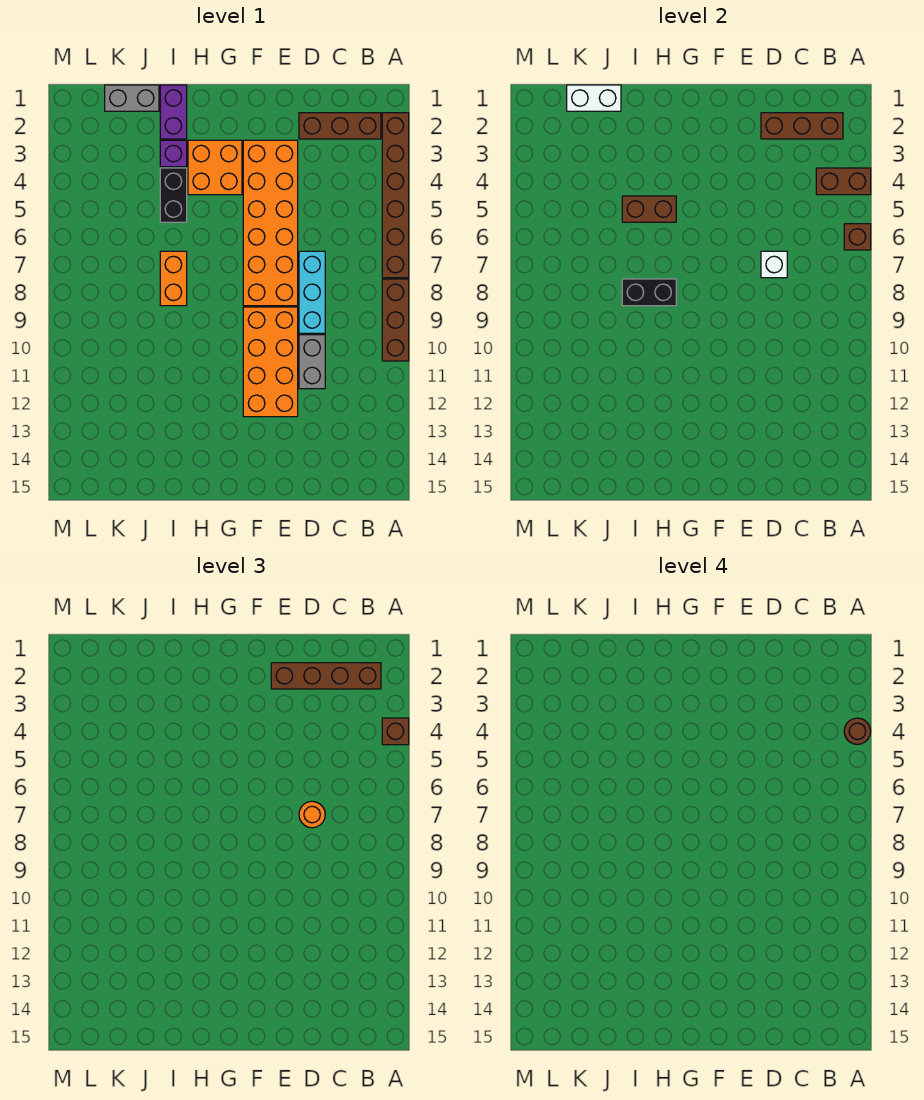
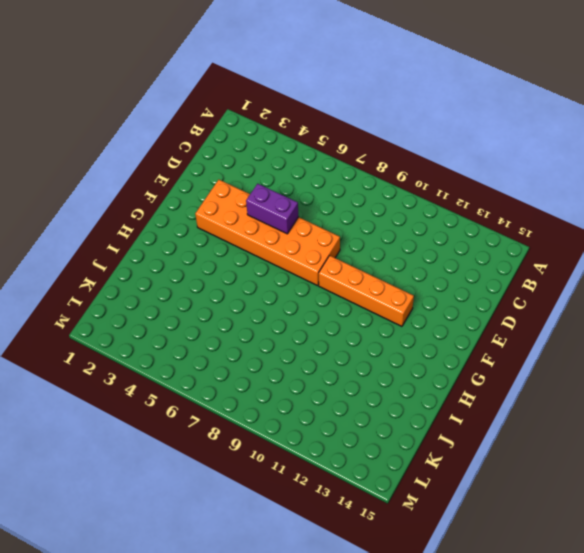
purple brick E5:E6 level 2 -> purple brick I1:I2 level 1
orange brick F9:F12 level 1 -> orange brick E9:F12 level 1
none -> brown brick A2:A7 level 1
none -> brown brick A8:A10 level 1
none -> brown brick B2:D2 level 1

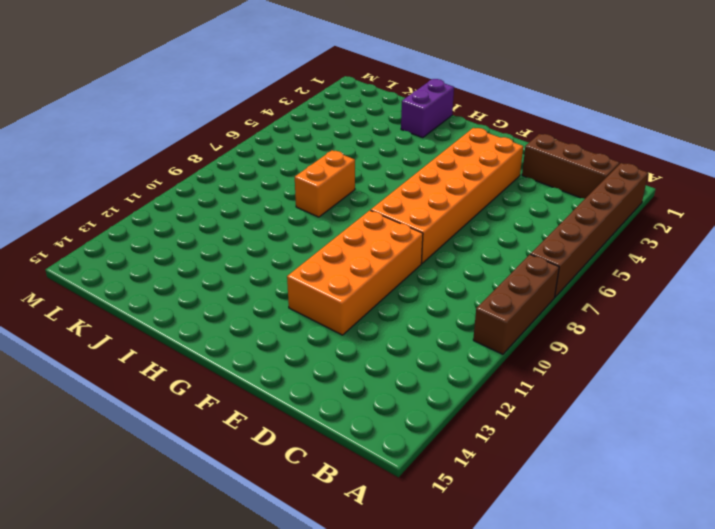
none -> cyan brick D7:D9 level 1
none -> grey brick D10:D11 level 1
none -> orange brick G3:H4 level 1

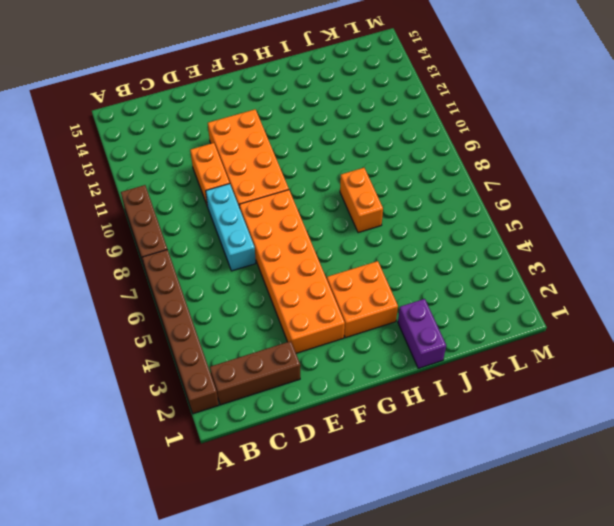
orange brick D10:D11 level 1 -> grey brick D10:D11 level 1
none -> purple brick I3 level 1
none -> black brick I4:I5 level 1
none -> grey brick J1:K1 level 1

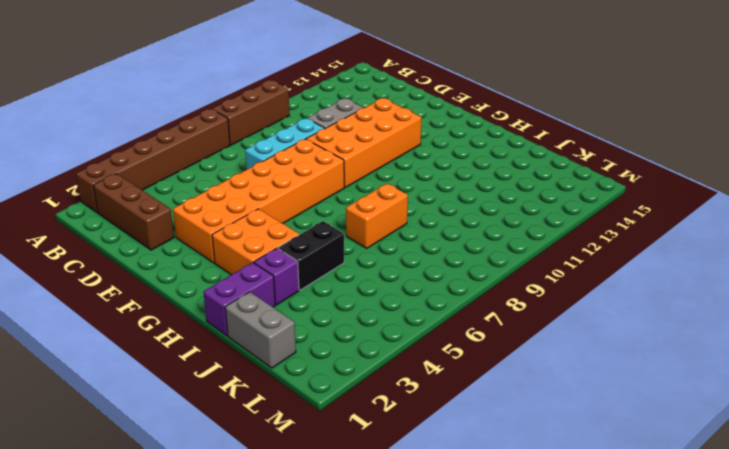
none -> brown brick A4:B4 level 2
none -> brown brick A6 level 2
none -> brown brick B2:D2 level 2

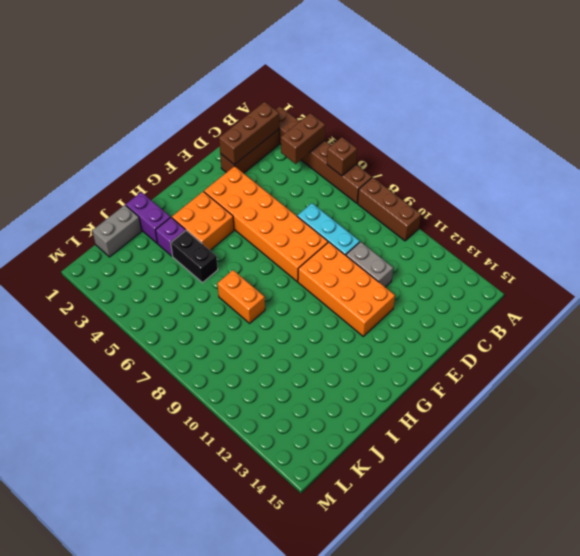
none -> white brick D7 level 2
none -> brown brick H5:I5 level 2
none -> black brick H8:I8 level 2

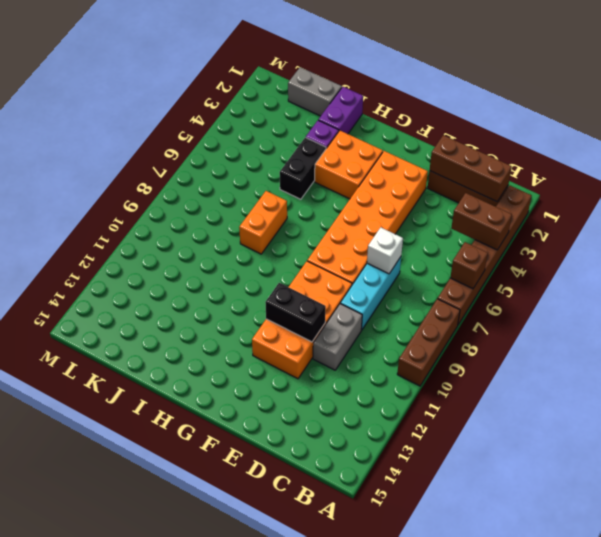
black brick E11:F11 level 2 -> black brick H8:I8 level 2
none -> brown brick H5:I5 level 2
none -> white brick J1:K1 level 2
none -> brown brick A4 level 3

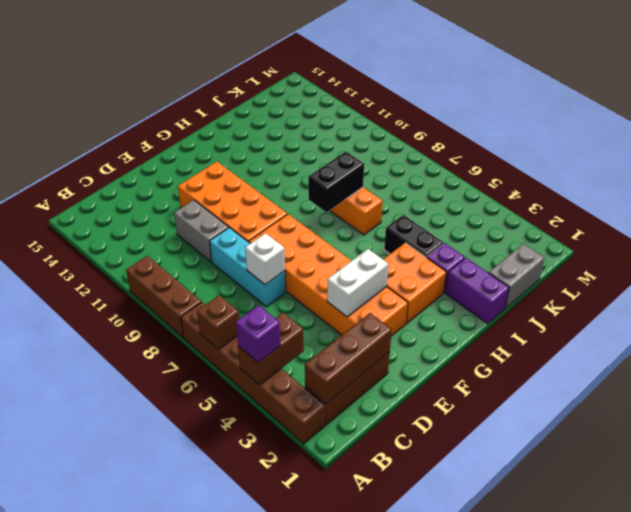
purple brick A4 level 3 -> brown brick A4 level 3
white brick E4:F4 level 2 -> white brick J1:K1 level 2
none -> brown brick H5:I5 level 2
none -> brown brick B2:E2 level 3
none -> orange round brick D7 level 3

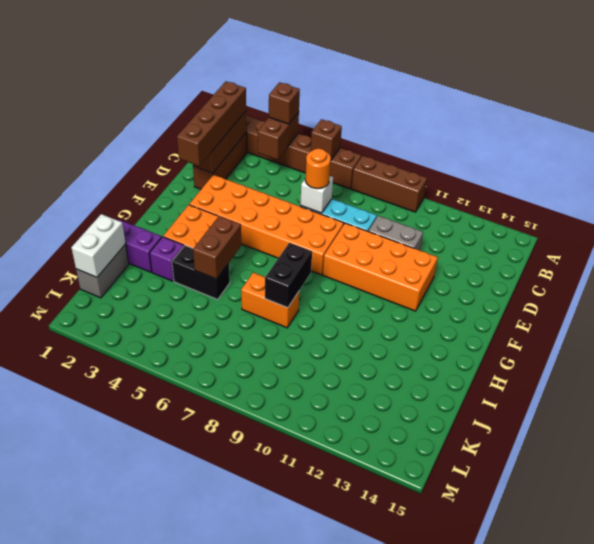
none -> brown round brick A4 level 4

